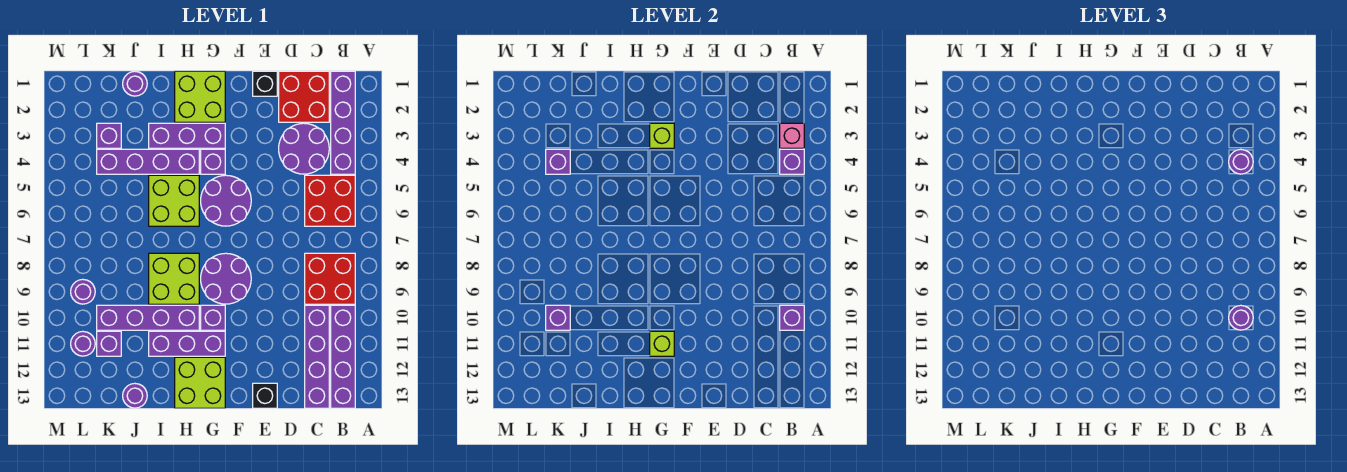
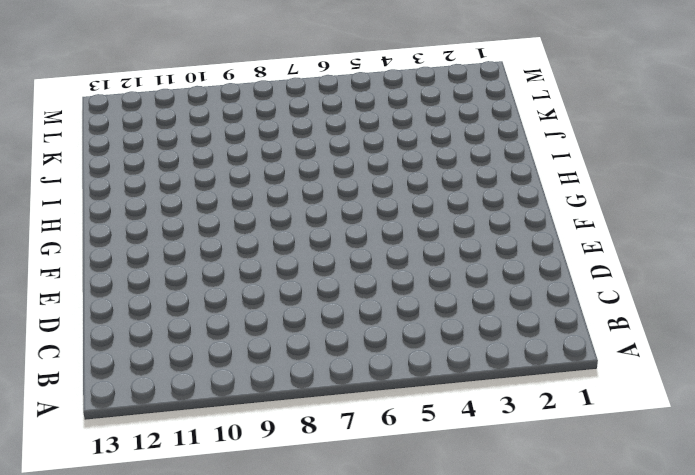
none -> purple brick B1:B4 level 1
none -> red brick B5:C6 level 1
none -> red brick B8:C9 level 1
none -> purple brick B10:B13 level 1

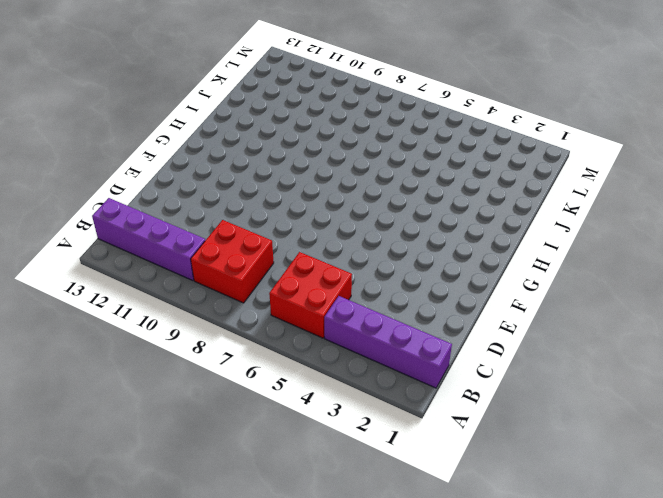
none -> red brick C1:D2 level 1
none -> purple round brick C3:D4 level 1
none -> purple brick C10:C13 level 1
none -> black brick E1 level 1

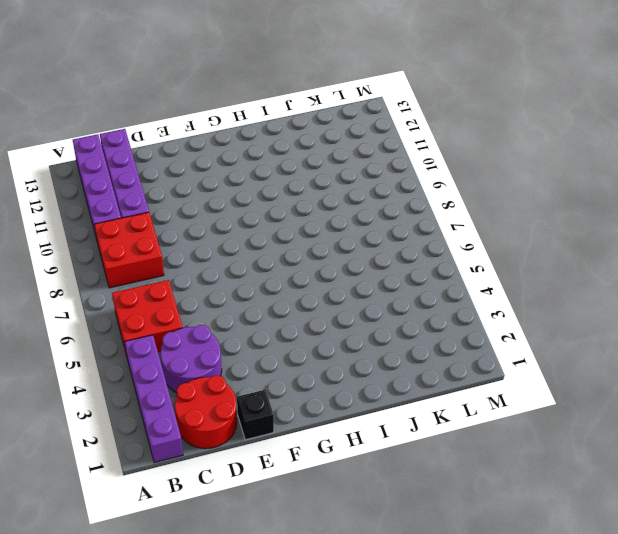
red round brick C1:D2 level 1 -> red brick C1:D2 level 1
none -> black brick E13 level 1
none -> purple round brick F5:G6 level 1
none -> purple round brick F8:G9 level 1
none -> lime brick G1:H2 level 1

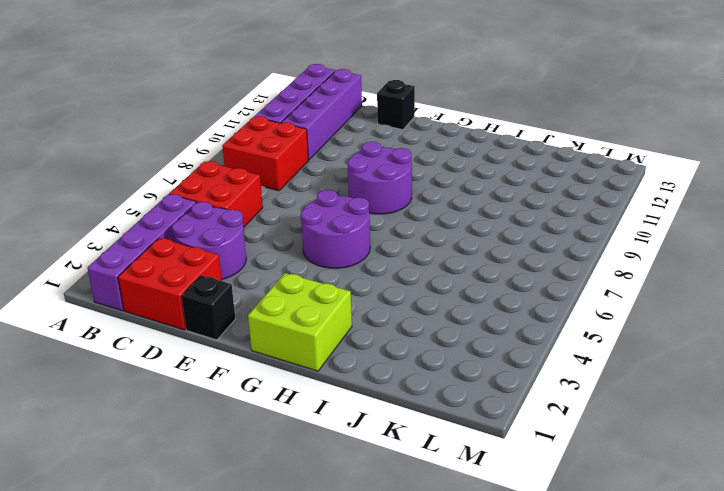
none -> purple brick G3:I3 level 1
none -> purple brick G4 level 1
none -> purple brick G10 level 1
none -> purple brick G11:I11 level 1

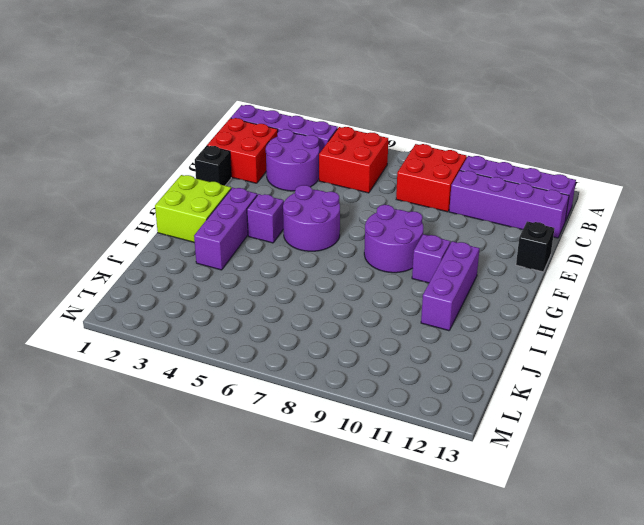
none -> lime brick G12:H13 level 1
none -> purple brick H4:K4 level 1
none -> lime brick H5:I6 level 1
none -> lime brick H8:I9 level 1

